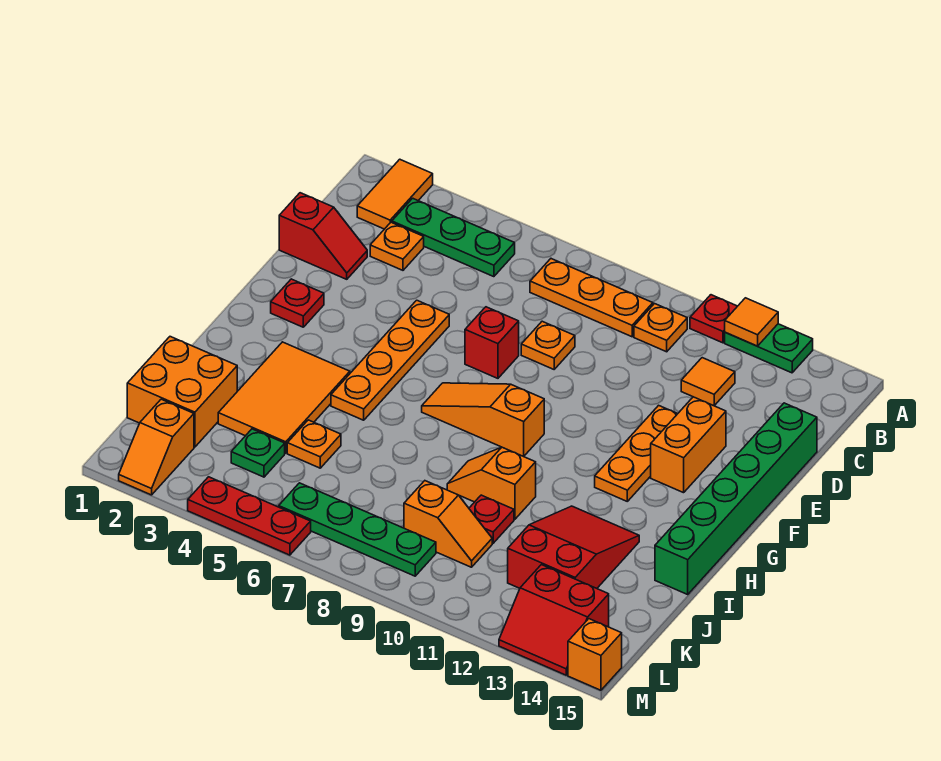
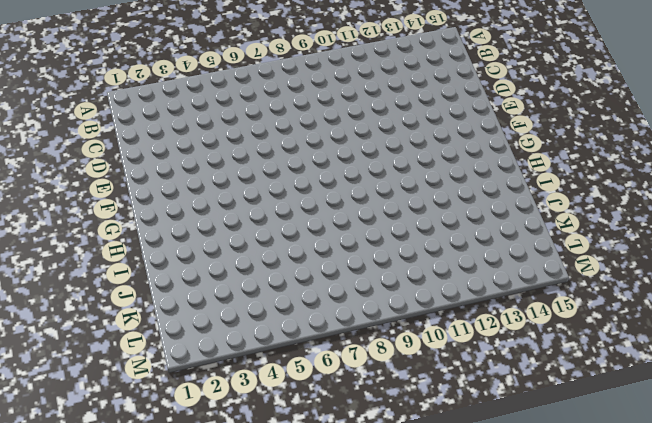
none -> orange tile A2:B2 level 1
none -> red plate A11 level 1
none -> green plate A12:A13 level 1
none -> green plate B3:B5 level 1

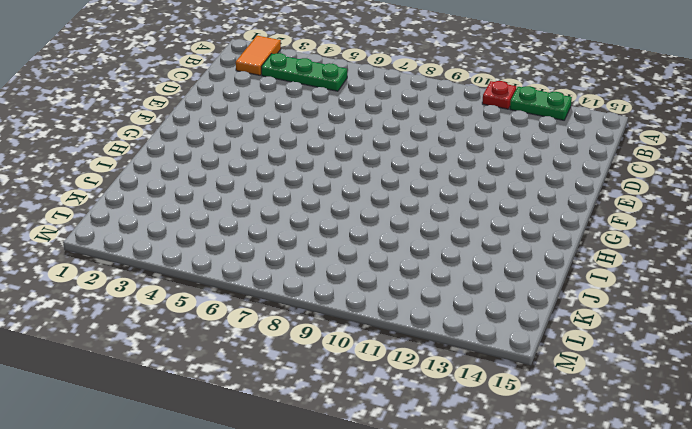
none -> orange plate B7:B9 level 1
none -> orange plate B10 level 1
none -> orange plate C3 level 1
none -> orange tile C12 level 1

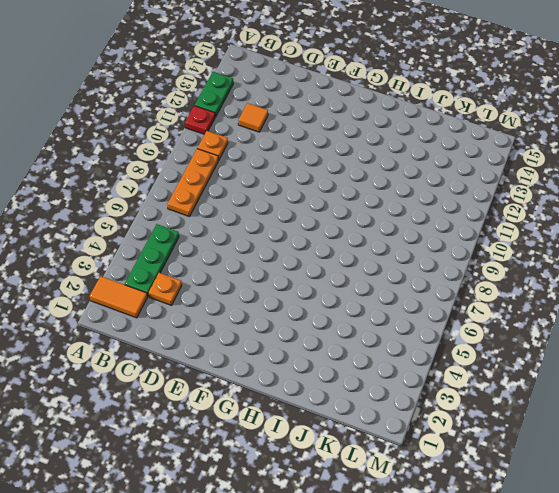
none -> red slope D1:D2 level 1 top 1
none -> orange plate D8 level 1
none -> green brick D15:I15 level 1
none -> orange plate E5:H5 level 1

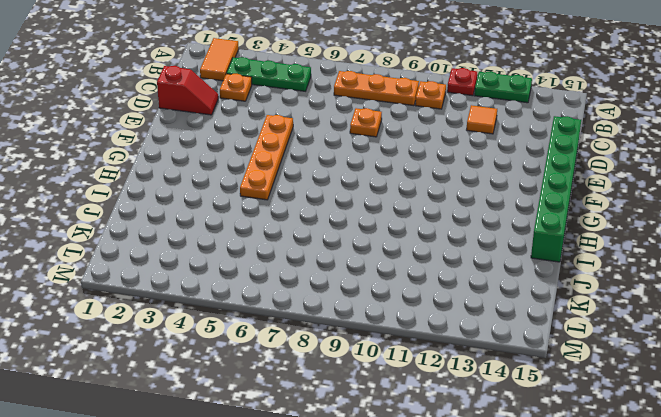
none -> red brick E7 level 1
none -> orange plate E12:G12 level 1
none -> orange brick E13:F13 level 1
none -> red plate F2 level 1

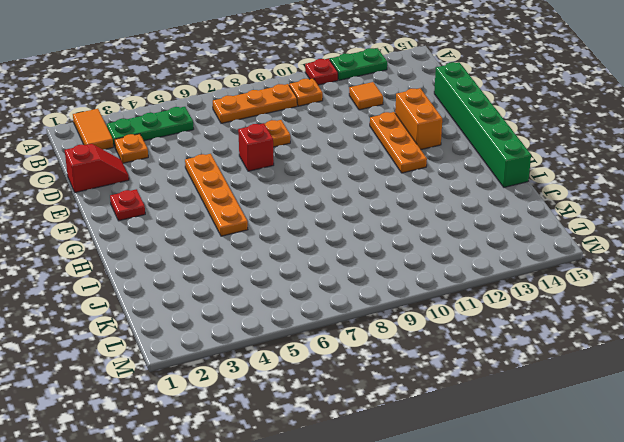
none -> orange slope G7:G9 level 1 top 9
none -> orange tile H3:J4 level 1
none -> orange slope I9:I10 level 1 top 10
none -> red slope I12:K13 level 1 top K

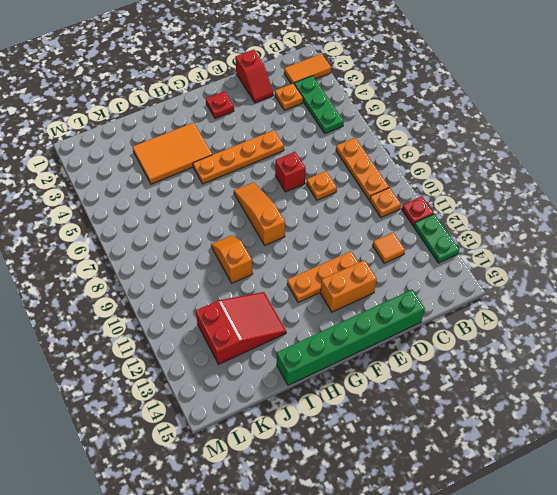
none -> orange brick J1:K2 level 1
none -> orange plate J5 level 1
none -> red plate J10 level 1
none -> green plate K4 level 1

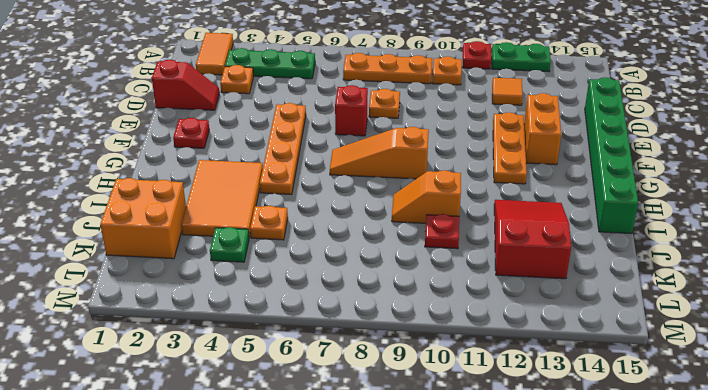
none -> orange slope K9:K10 level 1 top 9
none -> orange slope L2:M2 level 1 top L
none -> green plate L6:L9 level 1
none -> red slope L13:M14 level 1 top L

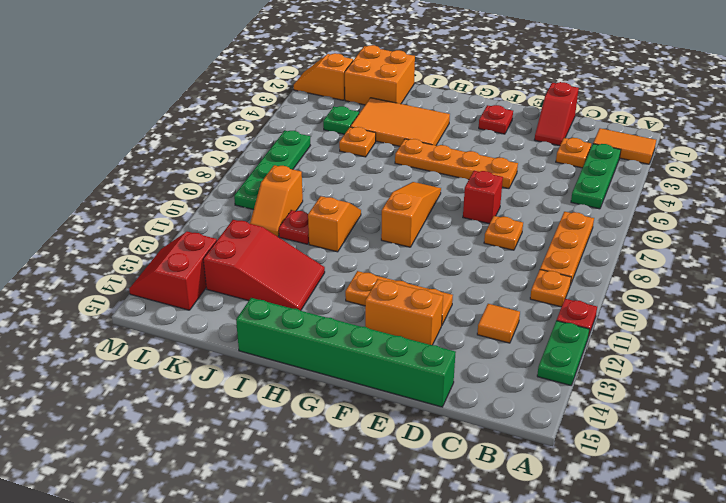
none -> red plate M4:M6 level 1
none -> orange brick M15 level 1
none -> orange tile A12 level 2

